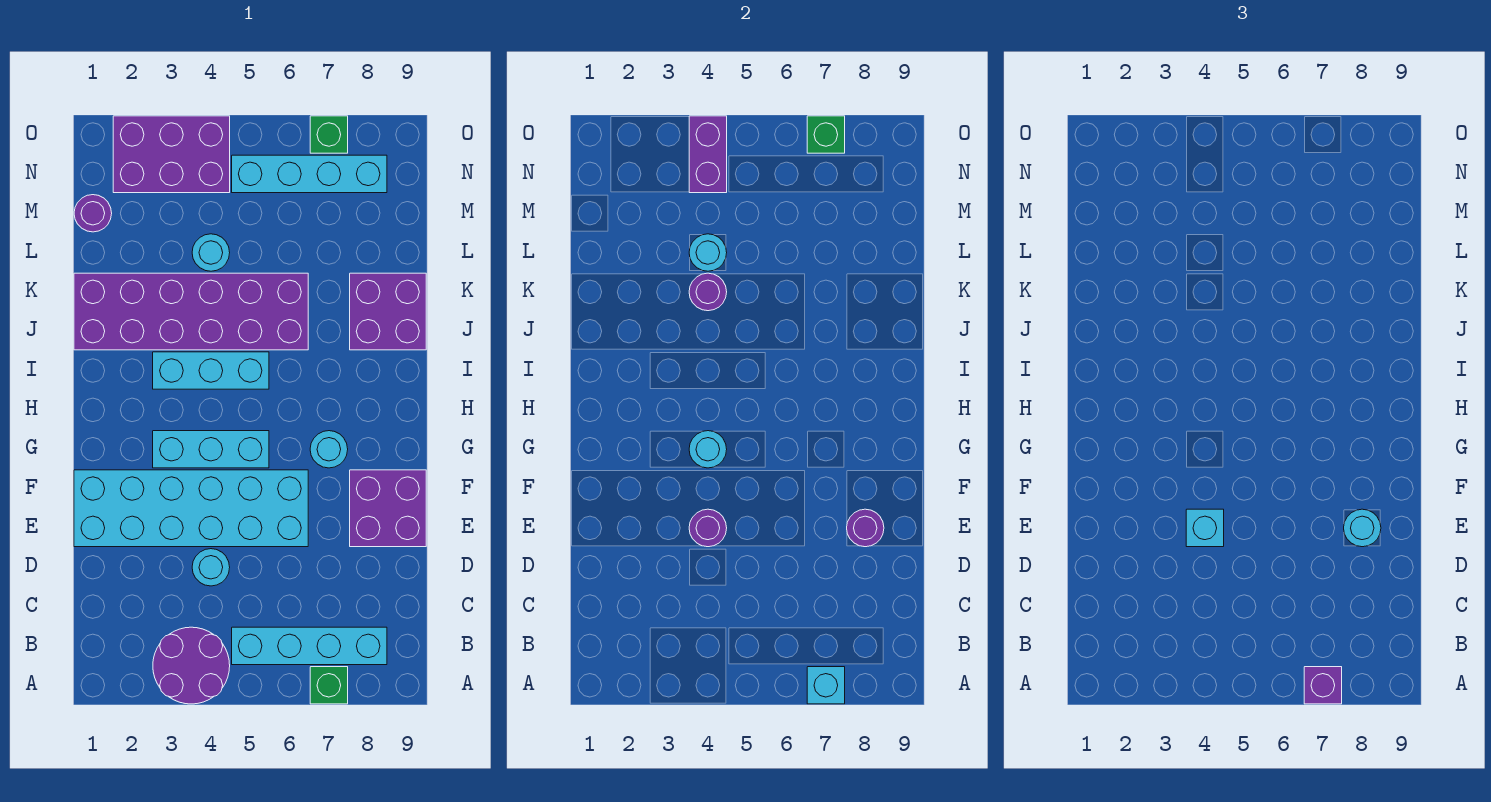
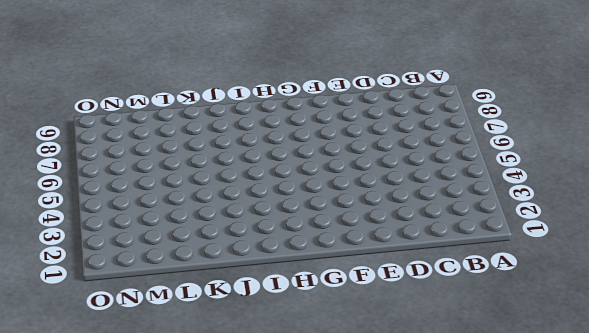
none -> purple round brick A3:B4 level 1
none -> green brick A7 level 1
none -> cyan brick B5:B8 level 1

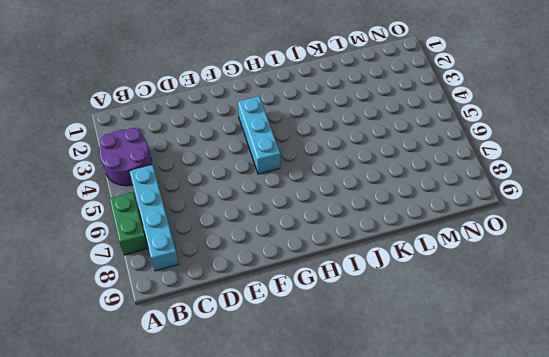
green brick A6:A7 level 1 -> green brick A7 level 1
none -> cyan round brick D4 level 1
none -> cyan brick E1:F6 level 1
none -> purple brick E8:F9 level 1

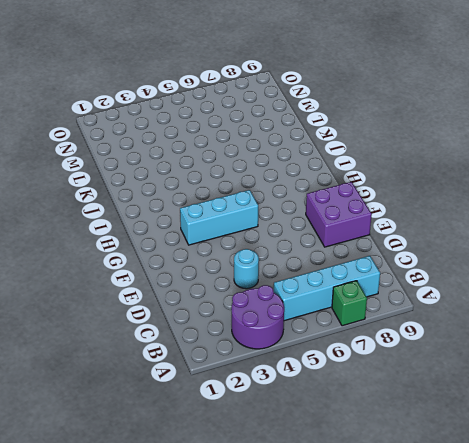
none -> cyan brick E1:F6 level 1
none -> cyan round brick G7 level 1
none -> cyan brick I3:I5 level 1

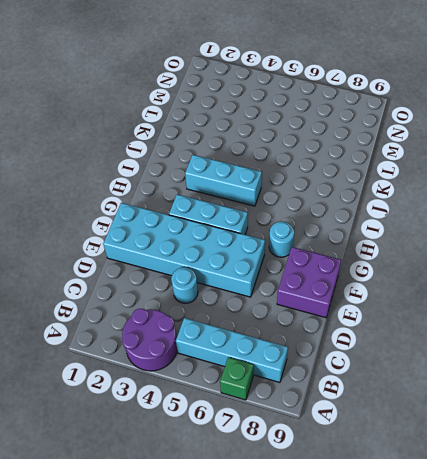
none -> purple brick J1:K6 level 1
none -> purple brick J8:K9 level 1
none -> cyan round brick L4 level 1

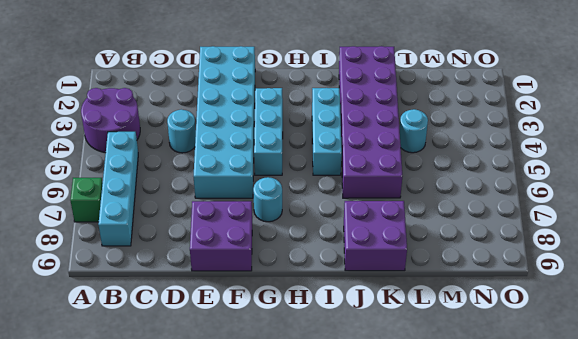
none -> purple round brick M1 level 1
none -> purple brick N2:O4 level 1
none -> cyan brick N5:N8 level 1

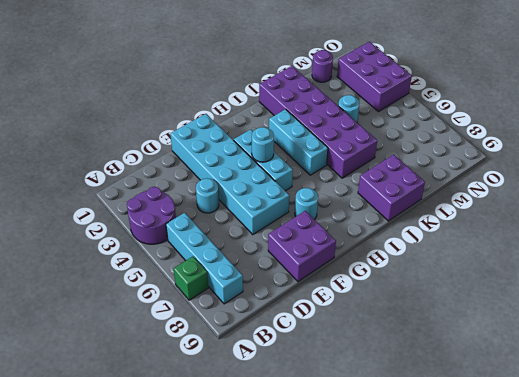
none -> cyan brick N5:N8 level 1
none -> green brick O7 level 1
none -> cyan brick A7 level 2

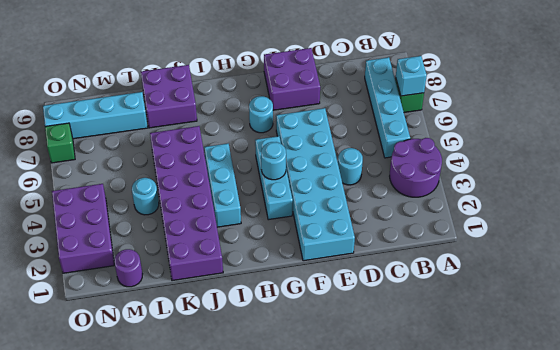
cyan brick L8:O8 level 1 -> cyan brick N5:N8 level 1
none -> purple round brick E4 level 2
none -> purple round brick E8 level 2
none -> purple round brick K4 level 2

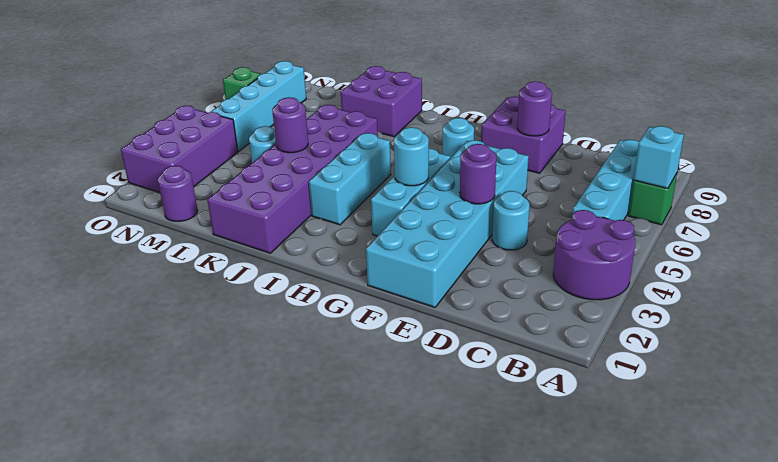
none -> cyan round brick L4 level 2
none -> purple brick N4:O4 level 2
none -> green brick O7 level 2

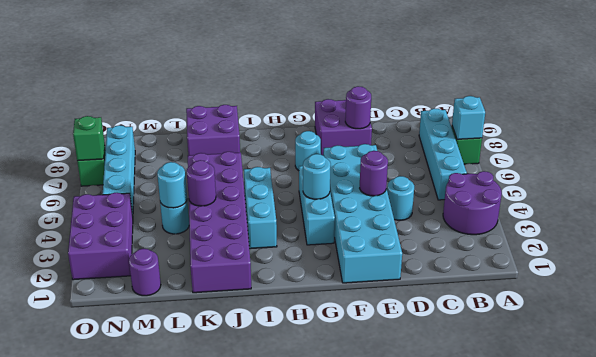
none -> purple brick N4:O4 level 2
none -> purple brick A7 level 3
none -> cyan brick E4 level 3

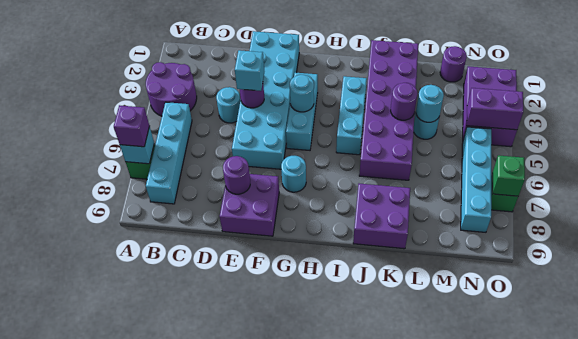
none -> cyan round brick E8 level 3

